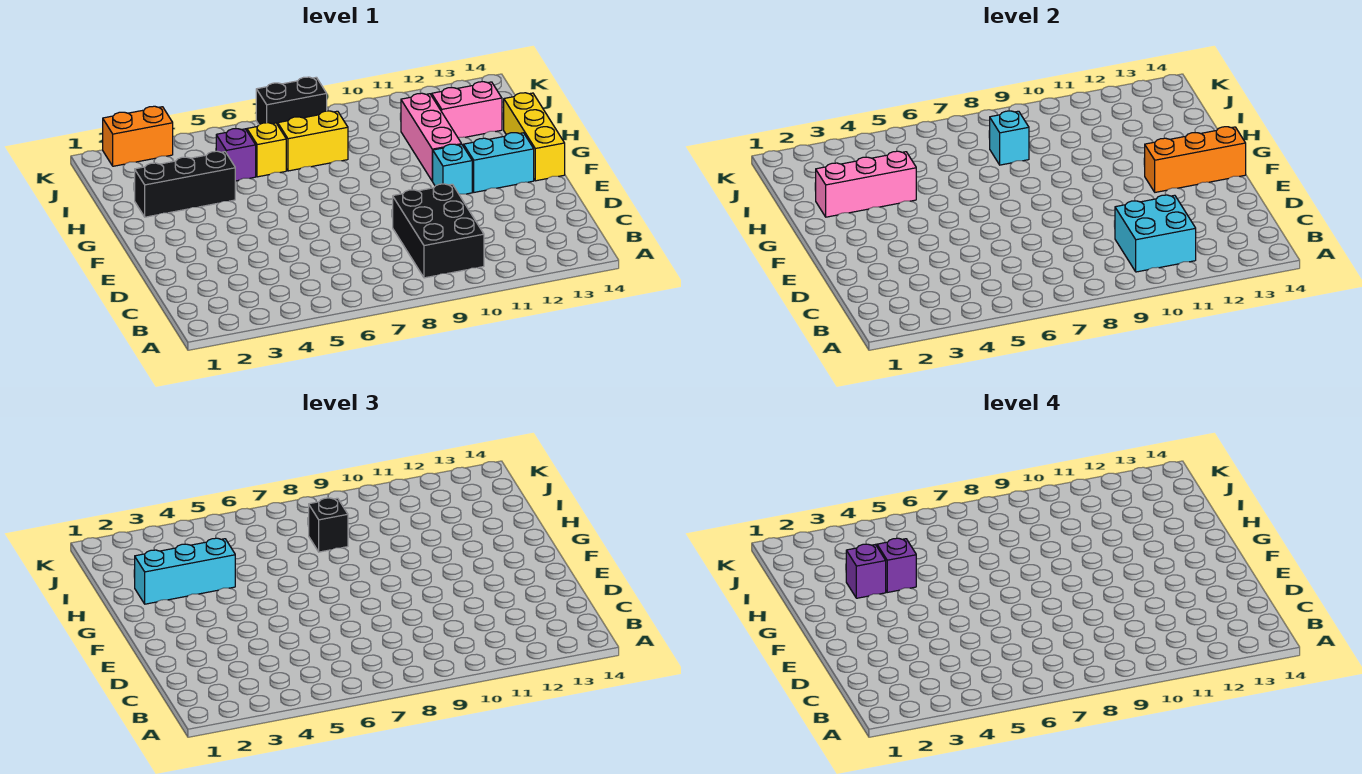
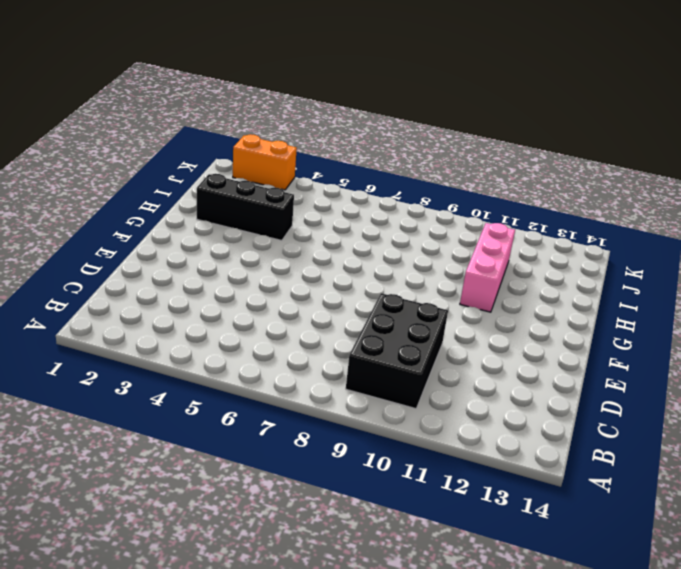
none -> cyan brick F11 level 1
none -> cyan brick F12:F13 level 1
none -> yellow brick F14:H14 level 1

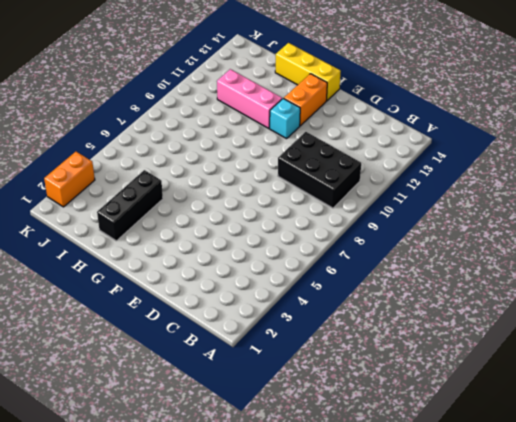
orange brick F12:F13 level 1 -> cyan brick F12:F13 level 1
none -> purple brick I5 level 1
none -> yellow brick I6 level 1
none -> yellow brick I7:I8 level 1

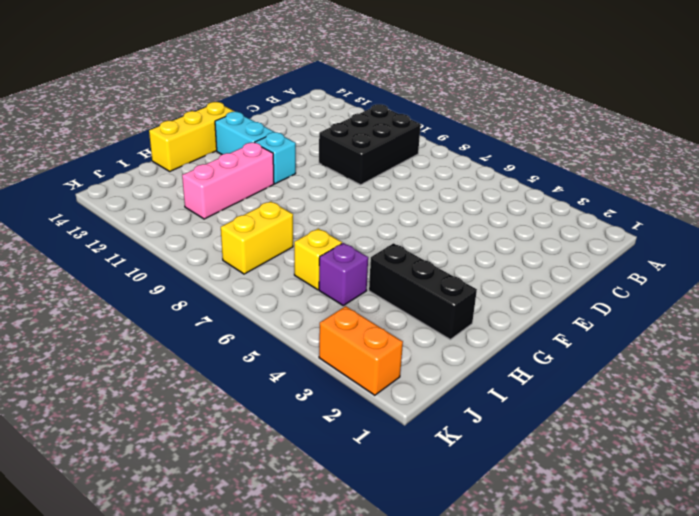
yellow brick I8:J8 level 1 -> yellow brick I7:I8 level 1
none -> pink brick I12:I13 level 1
none -> black brick K7:K8 level 1
none -> cyan brick B10:C11 level 2

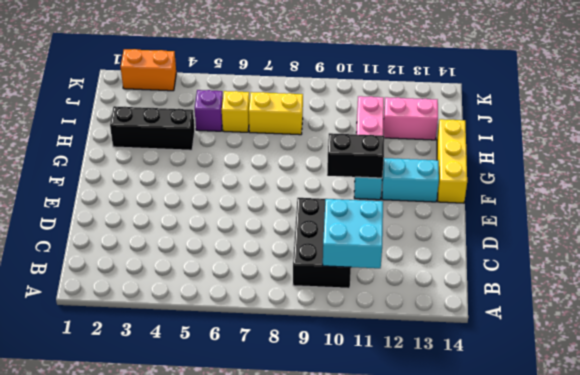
black brick F10:F11 level 2 -> black brick K7:K8 level 1
none -> orange brick F12:F14 level 2
none -> pink brick H2:H4 level 2
none -> cyan brick I8 level 2

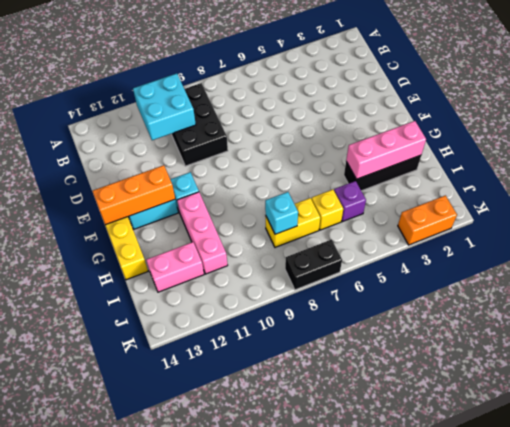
none -> cyan brick H2:H4 level 3
none -> black brick I8 level 3
none -> purple brick H3 level 4

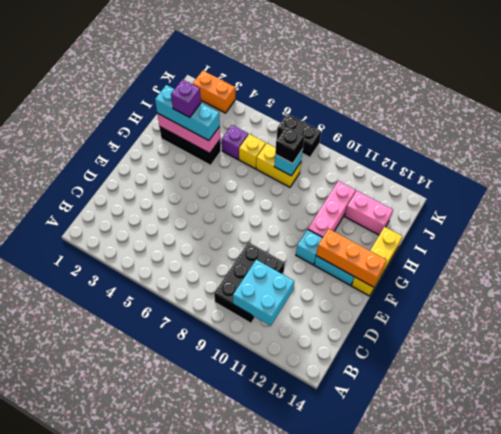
none -> purple brick H4 level 4

